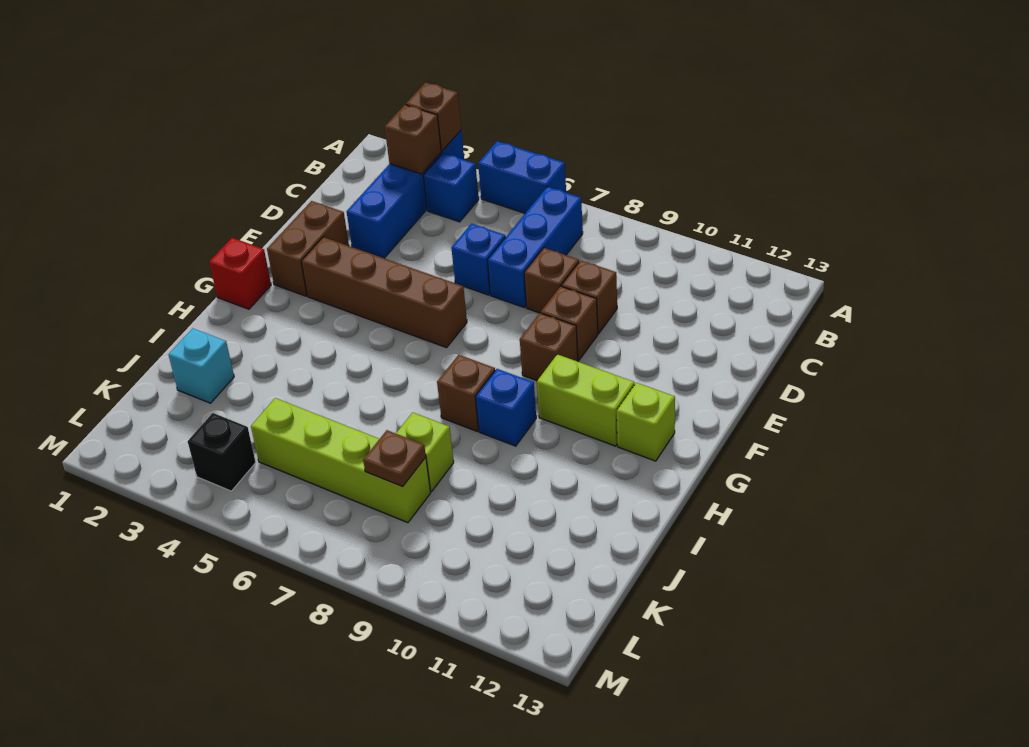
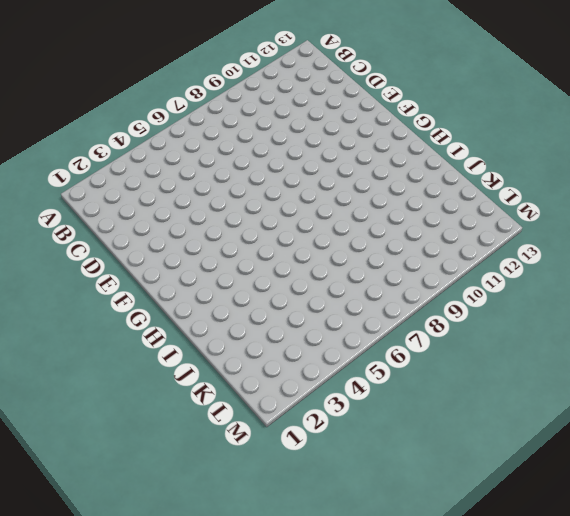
none -> blue brick A3:D3 level 1
none -> blue brick A5:A6 level 1
none -> blue brick B4 level 1

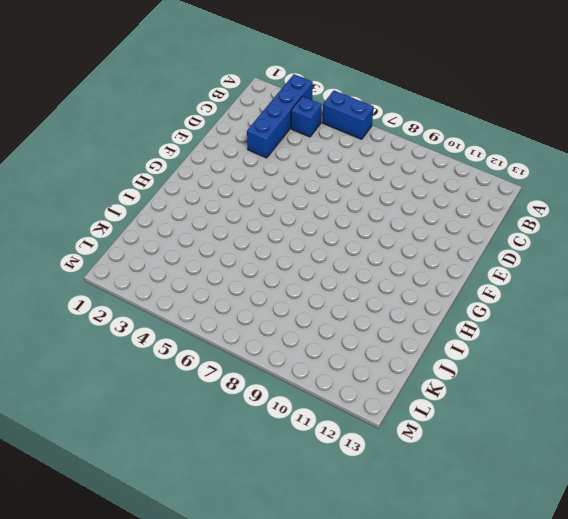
none -> blue brick B7:D7 level 1
none -> blue brick D6 level 1
none -> brown brick D8 level 1

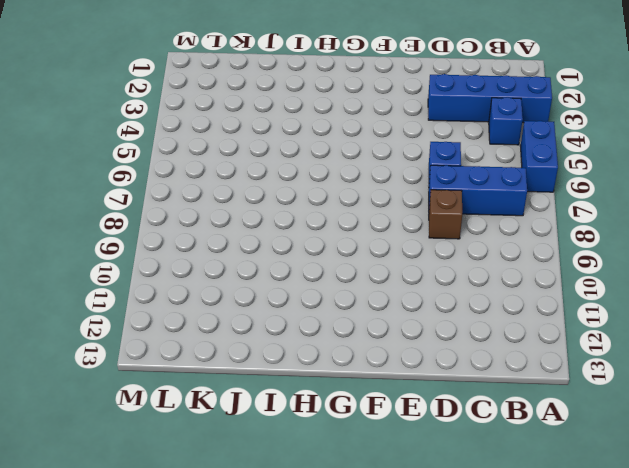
none -> brown brick D9 level 1
none -> brown brick E2:F2 level 1
none -> brown brick E9 level 1

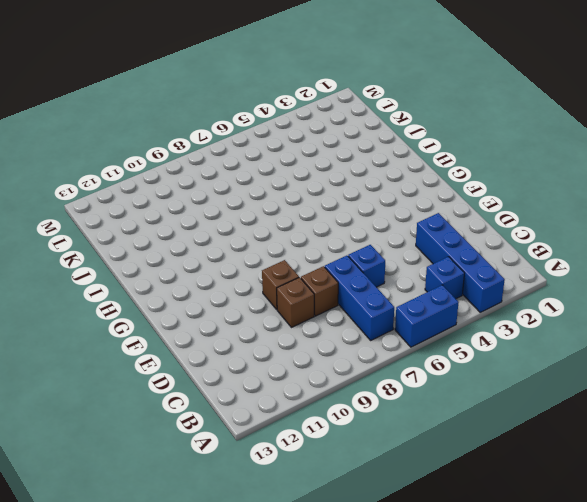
none -> brown brick E2:F2 level 1
none -> brown brick F3:F6 level 1
none -> brown brick F9 level 1

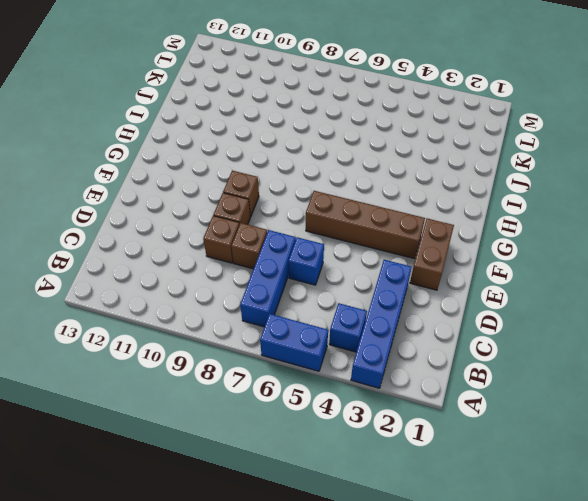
none -> red brick G1 level 1
none -> lime brick G10:G11 level 1
none -> lime brick G12 level 1

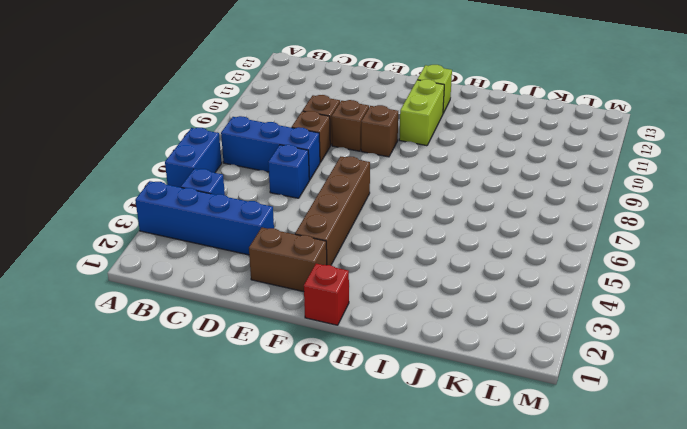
none -> brown brick H8 level 1
none -> blue brick H9 level 1
none -> cyan brick J2 level 1

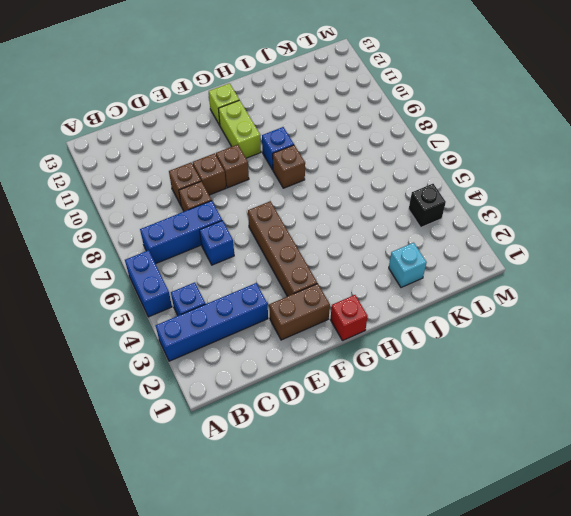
none -> lime brick J8 level 1
none -> lime brick K5:K8 level 1
none -> brown brick A3 level 2

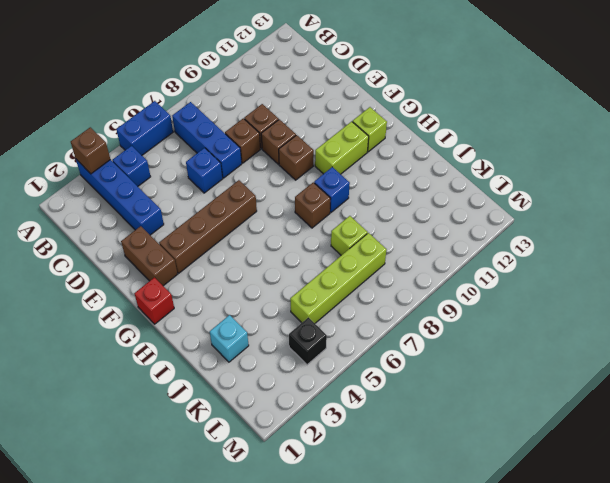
none -> brown brick B3 level 2
none -> brown plate K8 level 2

